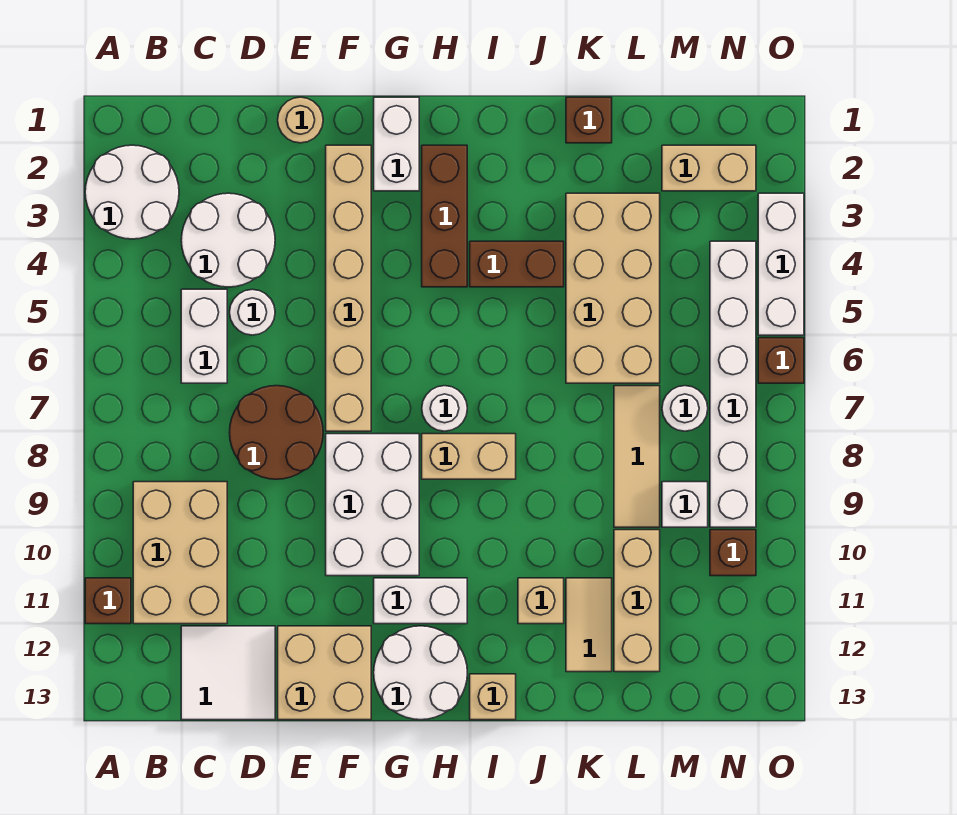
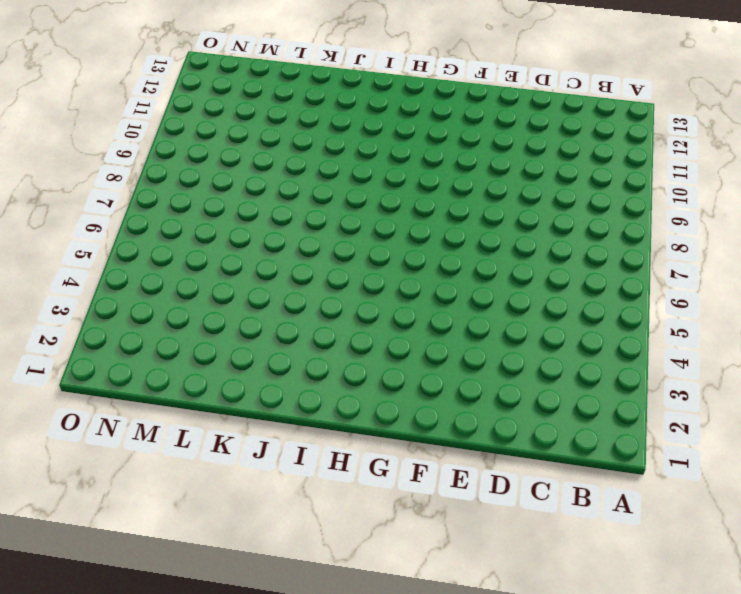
none -> white round brick A2:B3 level 1
none -> brown brick A11 level 1
none -> tan brick B9:C11 level 1
none -> white round brick C3:D4 level 1

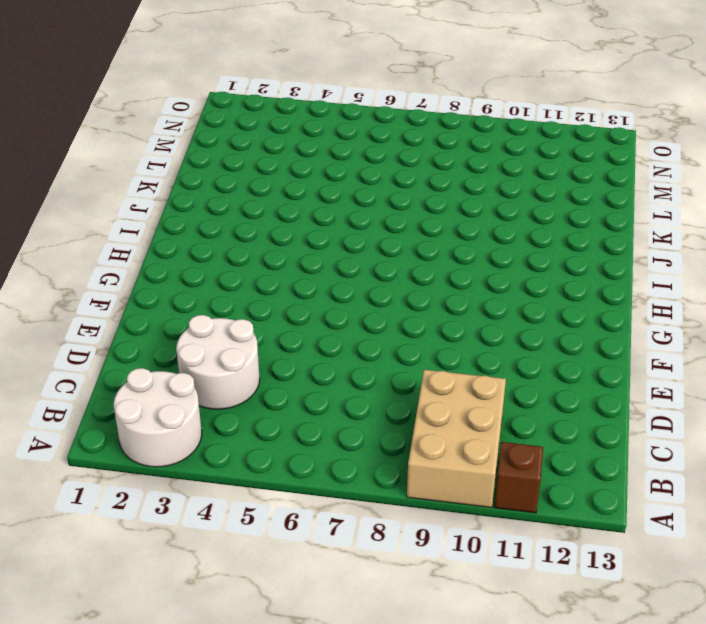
tan brick A9:C10 level 1 -> tan brick B9:C11 level 1
none -> white brick C5:C6 level 1
none -> white tile C12:D13 level 1
none -> white round brick D5 level 1
none -> brown round brick D7:E8 level 1

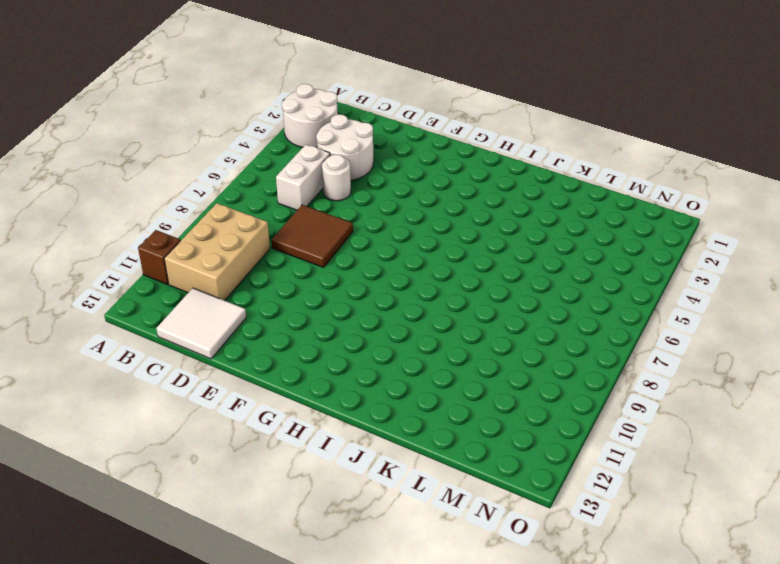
brown tile D7:E8 level 1 -> brown round brick D7:E8 level 1
none -> tan round brick E1 level 1
none -> tan brick E12:F13 level 1
none -> tan brick F2:F7 level 1
none -> white brick F8:G10 level 1

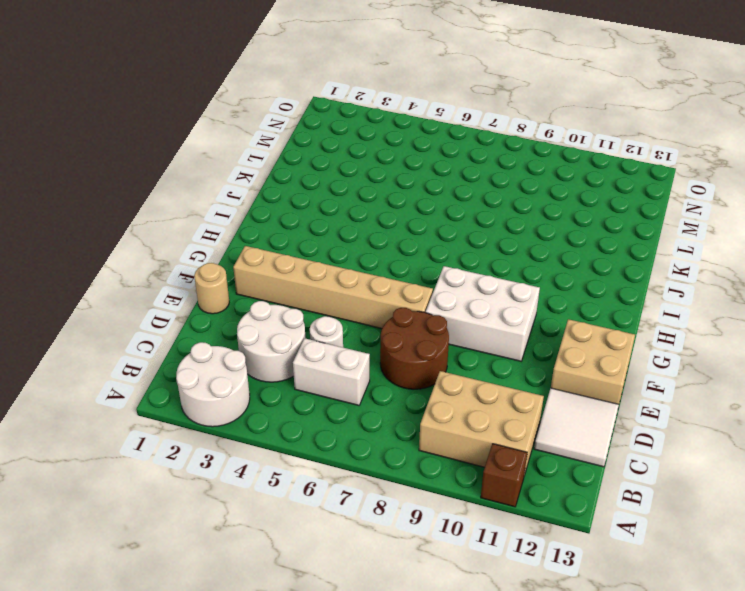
none -> white brick G1:G2 level 1
none -> white brick G11:H11 level 1
none -> white round brick G12:H13 level 1
none -> brown brick H2:H4 level 1

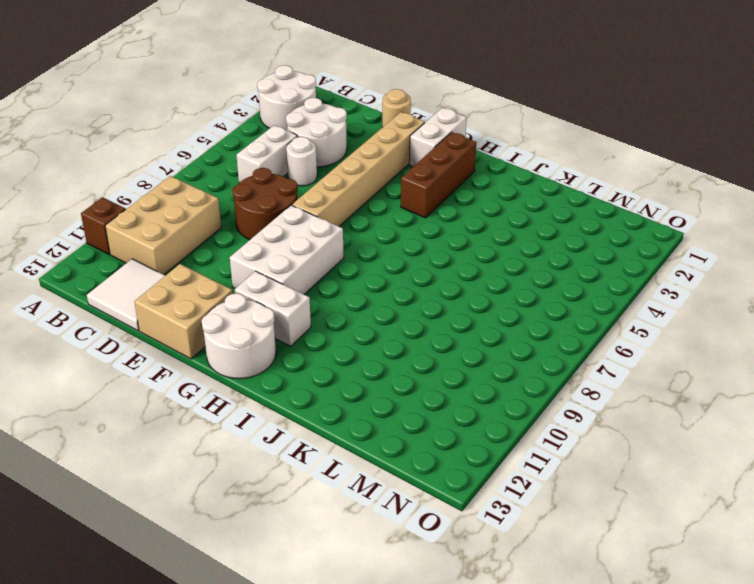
none -> white round brick H7 level 1
none -> tan brick H8:I8 level 1
none -> brown brick I4:J4 level 1
none -> tan brick I13 level 1

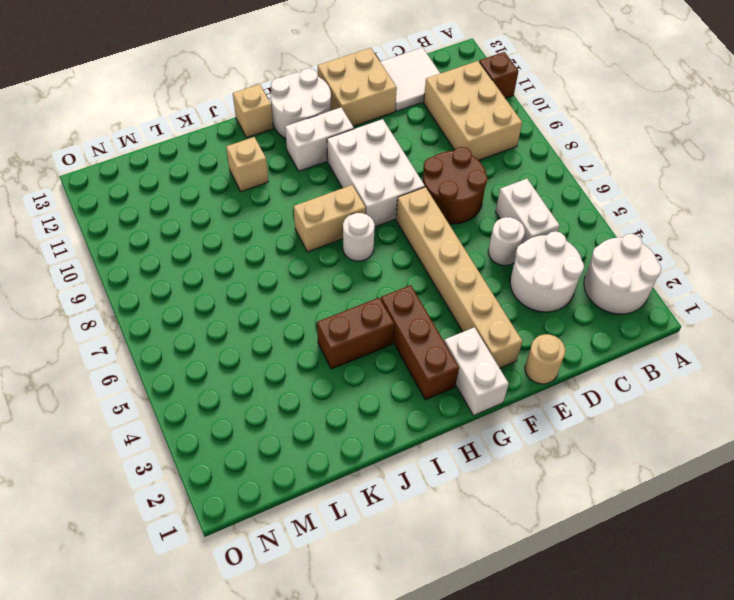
none -> brown brick K1 level 1
none -> tan brick K3:L6 level 1
none -> tan tile K11:K12 level 1
none -> tan tile L7:L9 level 1

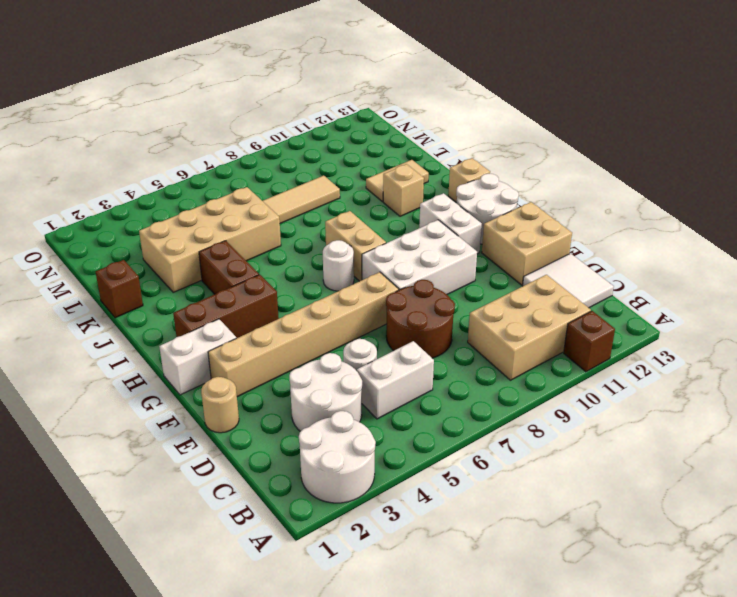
none -> tan brick L10:L12 level 1
none -> tan brick M2:N2 level 1
none -> white round brick M7 level 1
none -> white brick M9 level 1

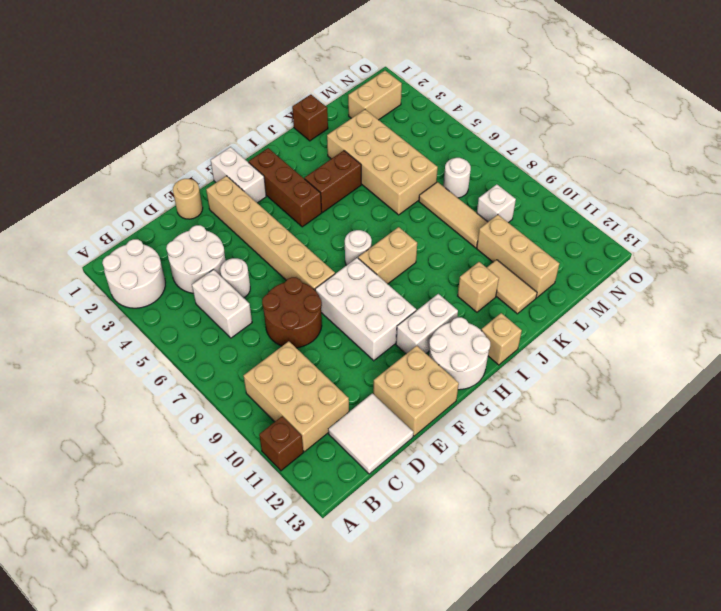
none -> white brick N4:N9 level 1
none -> brown brick N10 level 1
none -> white brick O3:O5 level 1
none -> brown brick O6 level 1

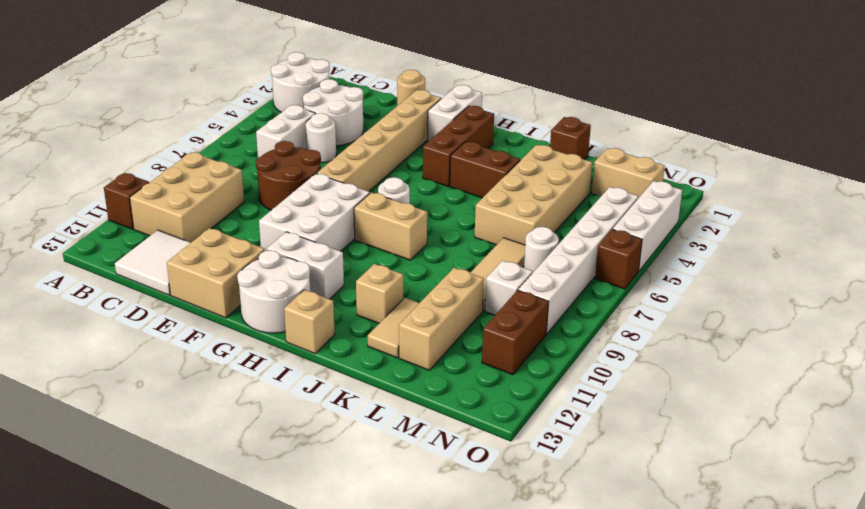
brown brick N10:N11 level 1 -> brown brick N10 level 1

